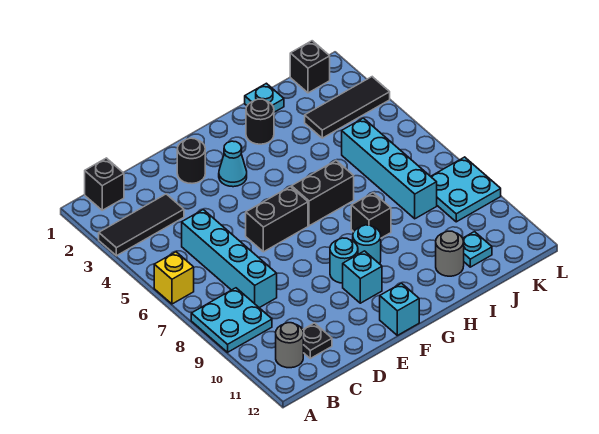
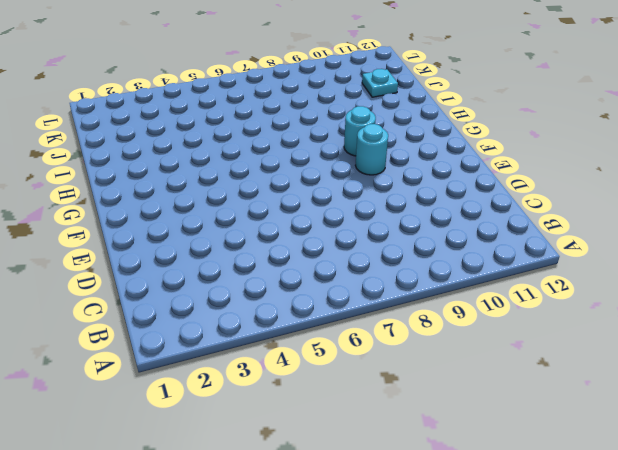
none -> black tile A3:C3 level 1
none -> yellow brick A6 level 1
none -> cyan plate A8:B9 level 1

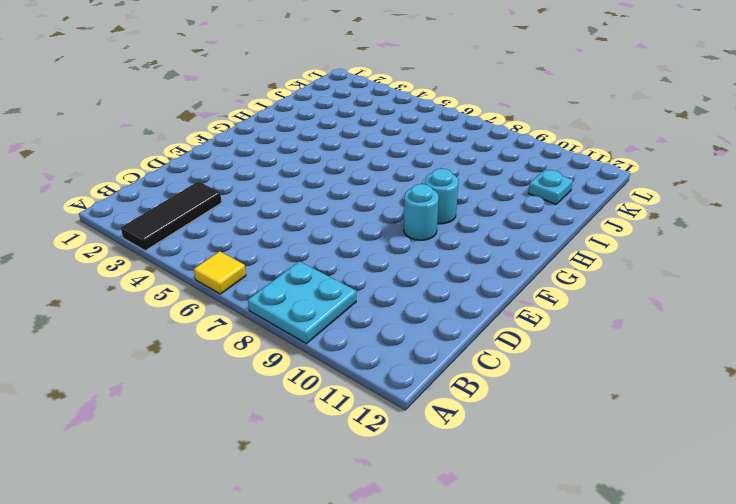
yellow tile A6 level 1 -> yellow brick A6 level 1
none -> black brick B1 level 1
none -> grey round brick B11 level 1
none -> cyan brick C5:C8 level 1

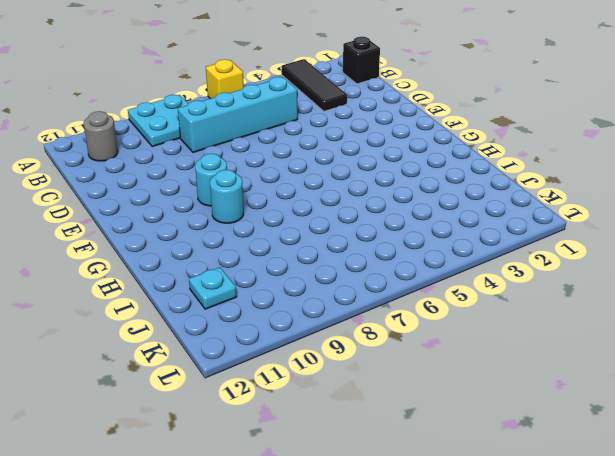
none -> black plate C11 level 1
none -> black round brick E2 level 1
none -> black brick E6:F6 level 1

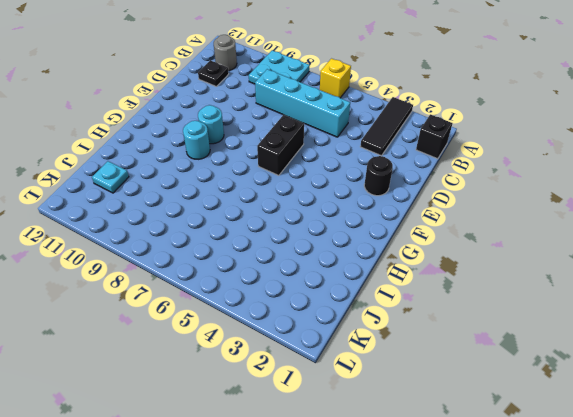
none -> cyan cone F3 level 1
none -> cyan brick F10 level 1
none -> cyan brick F12 level 1

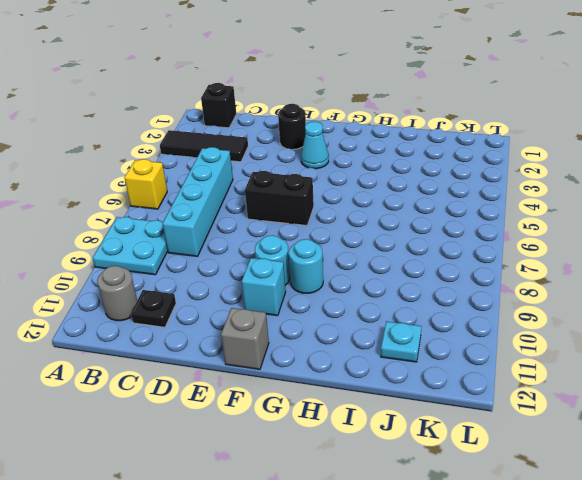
grey brick F12 level 1 -> cyan brick F12 level 1
none -> black brick G6:H6 level 1
none -> black round brick H2 level 1
none -> black brick H8 level 1

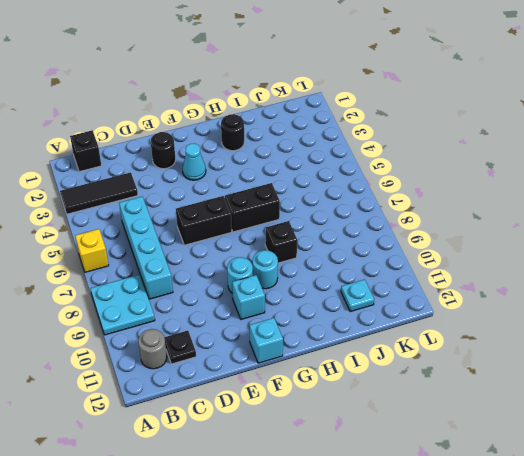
none -> cyan plate I1 level 1
none -> grey round brick I11 level 1
none -> black tile J3:L3 level 1

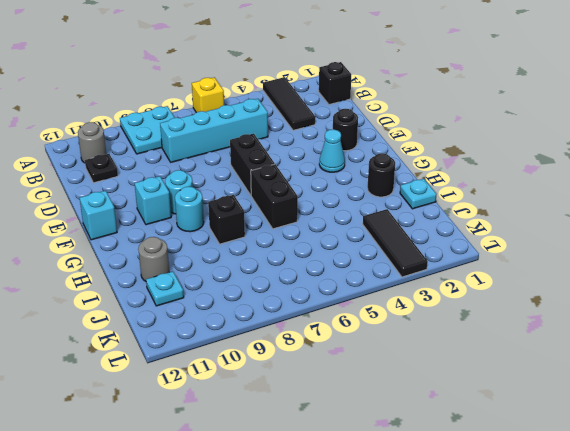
none -> cyan brick J5:J8 level 1
none -> black brick K1 level 1
none -> cyan plate K8:L9 level 1

